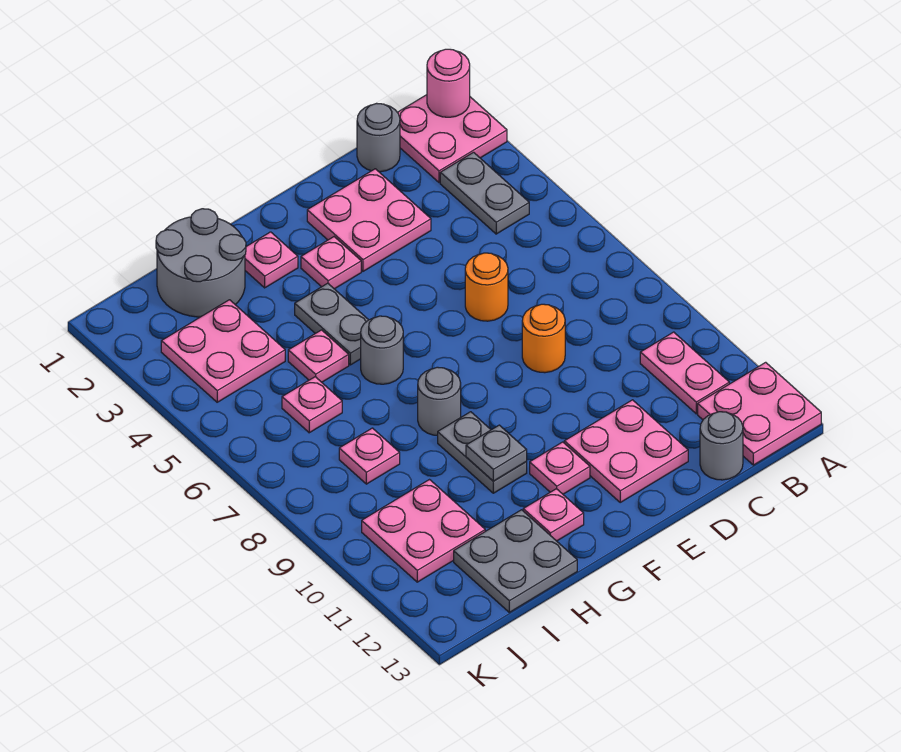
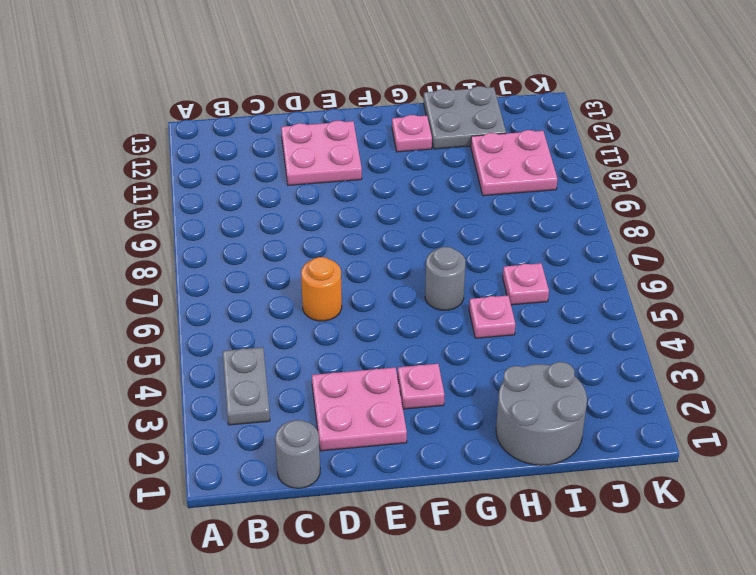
none -> pink plate A1:B2 level 1
none -> pink plate A12:B13 level 1
none -> pink plate B10:B11 level 1

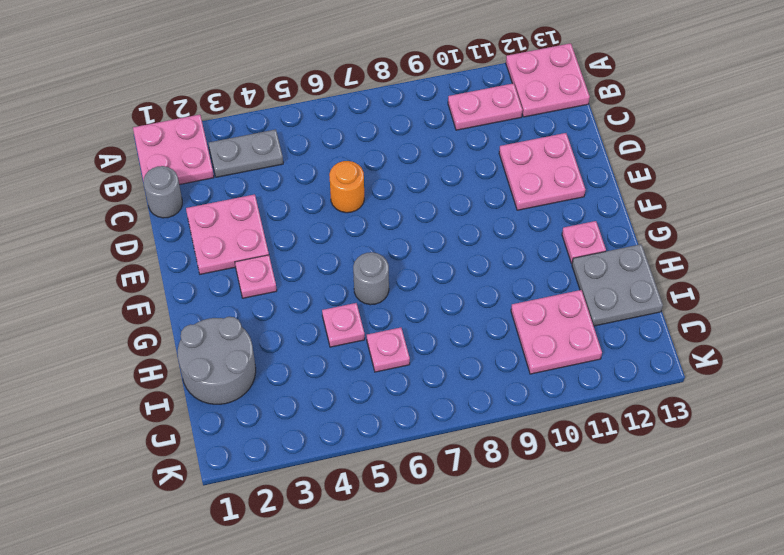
none -> grey round brick C13 level 1
none -> orange round brick D8 level 1
none -> pink plate F11 level 1

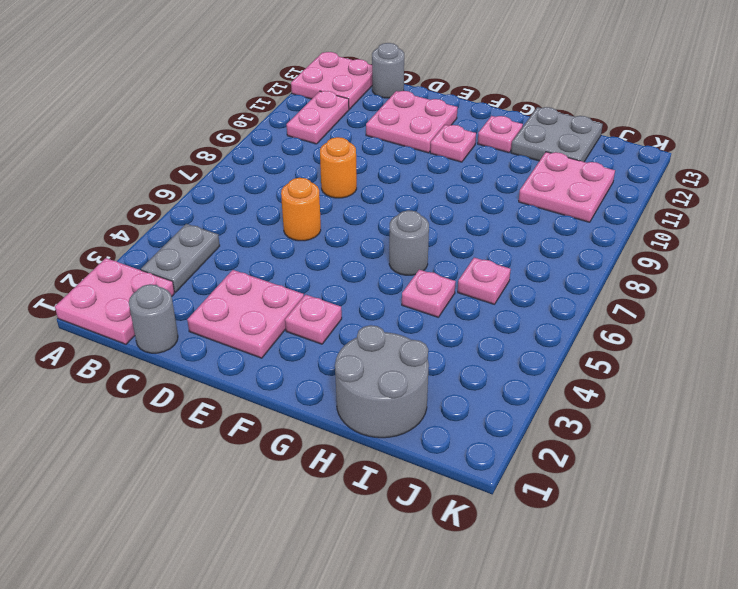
none -> pink plate G2 level 1
none -> grey plate G4:G5 level 1
none -> grey round brick G8 level 1

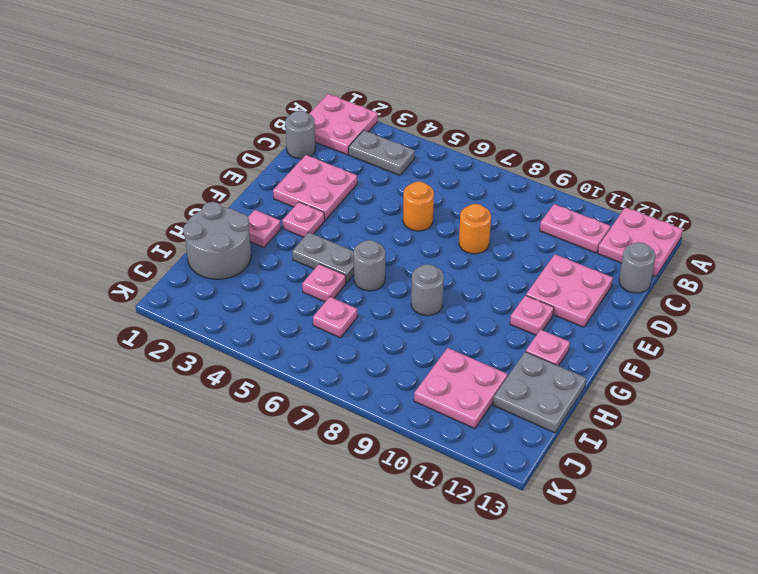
none -> grey plate G9:G10 level 1
none -> pink plate I3:J4 level 1
none -> pink plate I8 level 1

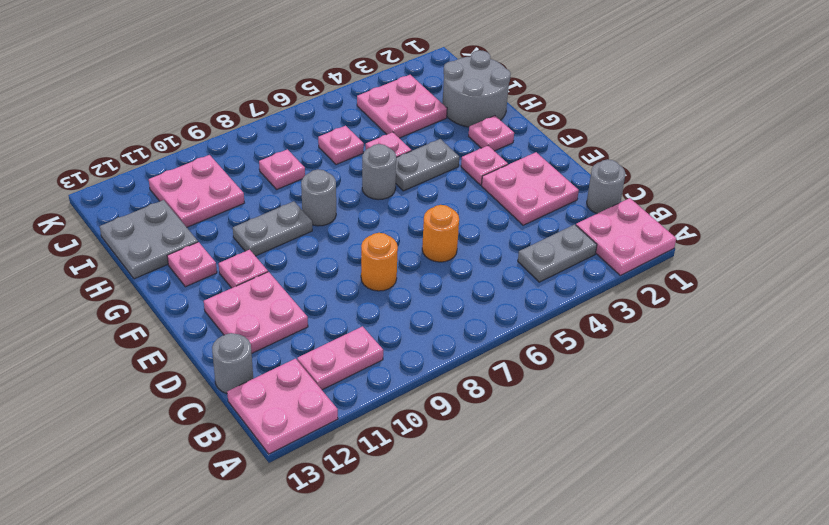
none -> pink round brick A1 level 2
none -> grey plate G10 level 2

